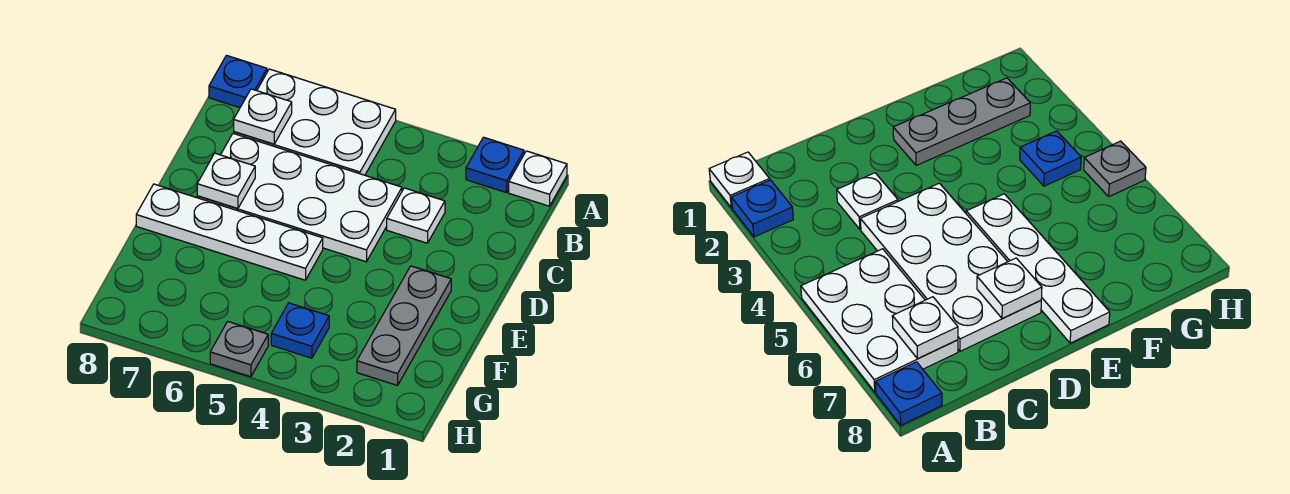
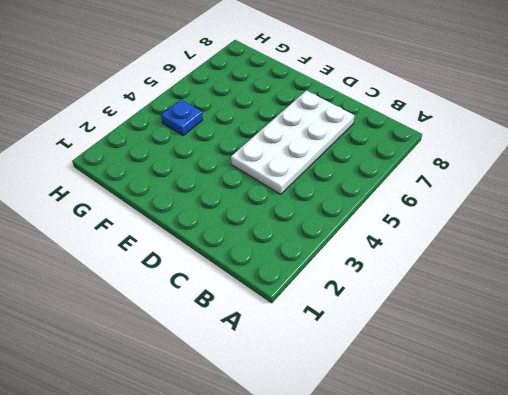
none -> white plate A1 level 1
none -> blue plate A2 level 1
none -> white plate A5:B7 level 1

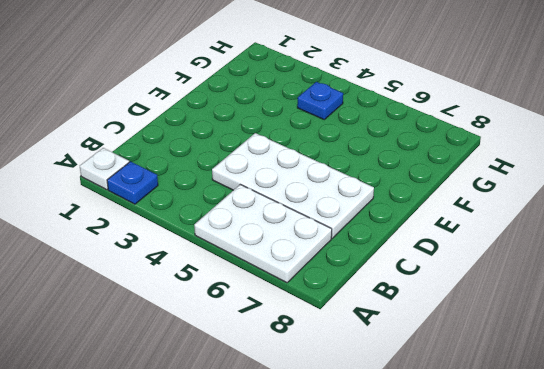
none -> blue plate A8 level 1
none -> white plate C3 level 1
none -> grey plate E2:G2 level 1

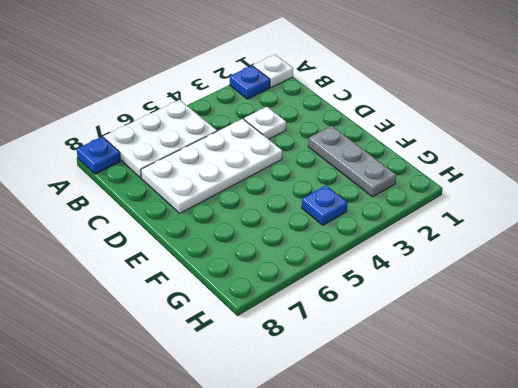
none -> white plate E5:E8 level 1
none -> grey plate H5 level 1
none -> white plate B7 level 2

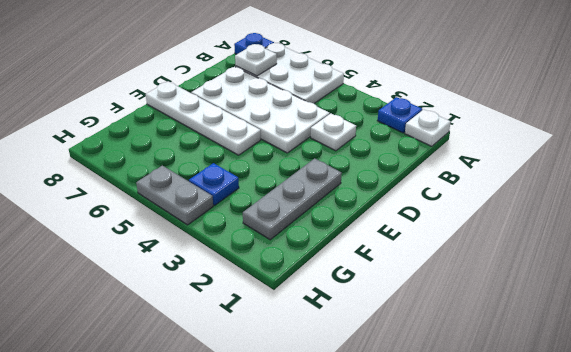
grey plate H4:H5 level 1 -> grey plate H5 level 1
none -> white plate D7 level 2

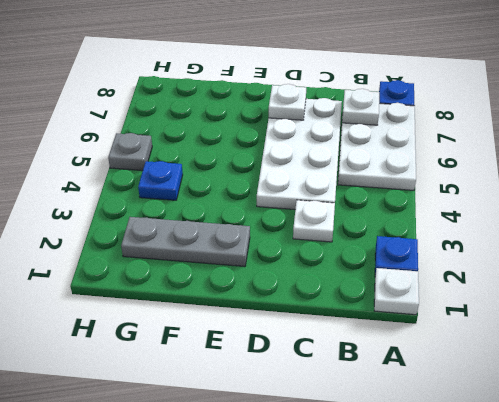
none -> white plate E5:E8 level 1

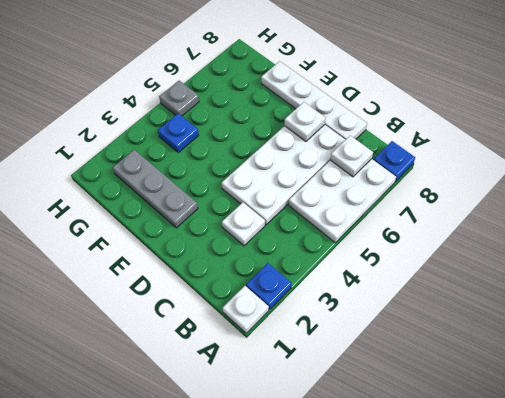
white plate C8:F8 level 1 -> white plate E5:E8 level 1

